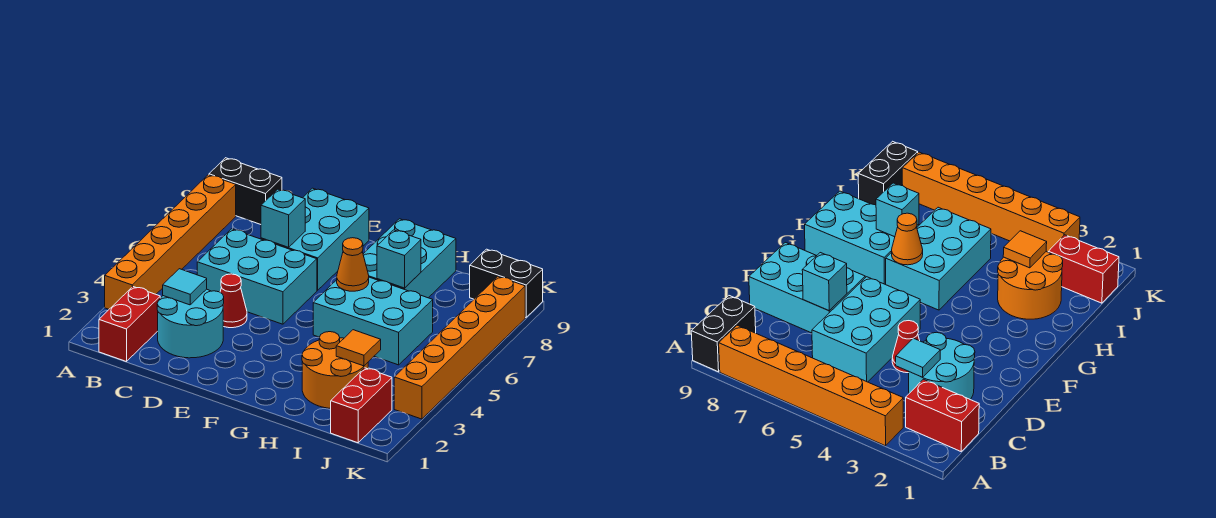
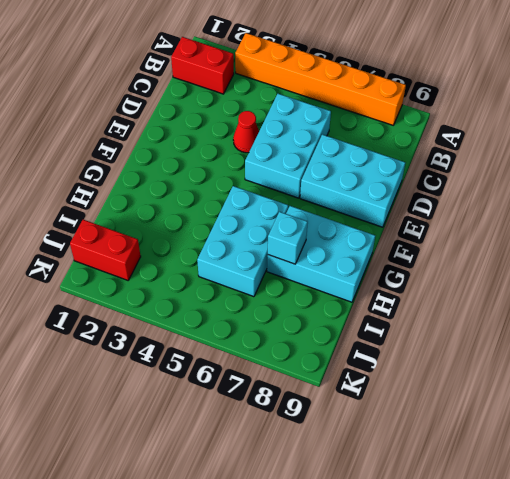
none -> black brick A9:B9 level 1
none -> cyan round brick C2:D3 level 1
none -> orange round brick H2:I3 level 1

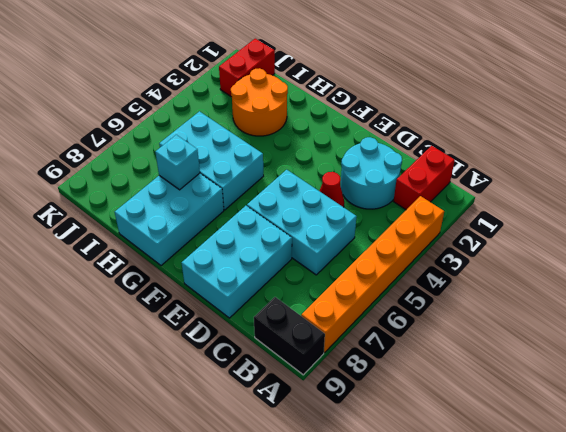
none -> black brick J9:K9 level 1
none -> orange brick K3:K8 level 1
none -> cyan tile C3 level 2

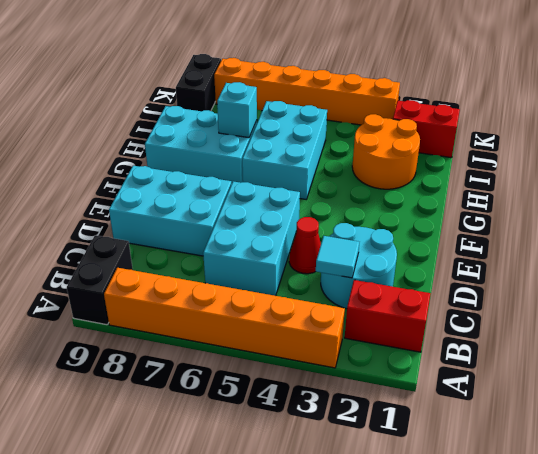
none -> cyan brick D7 level 2
none -> orange cone G6 level 2
none -> orange tile I3 level 2

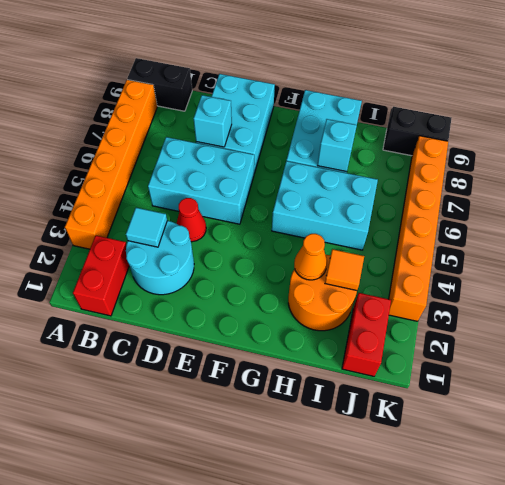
orange cone H3 level 2 -> orange cone G6 level 2

